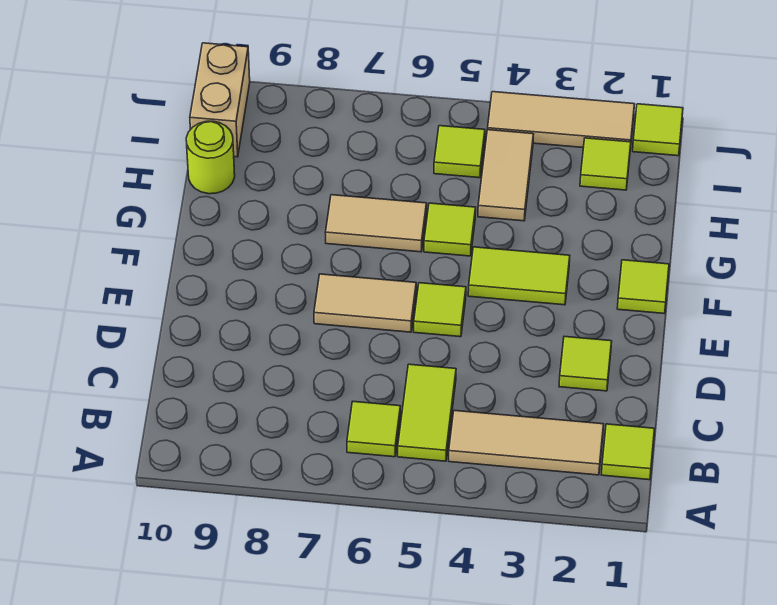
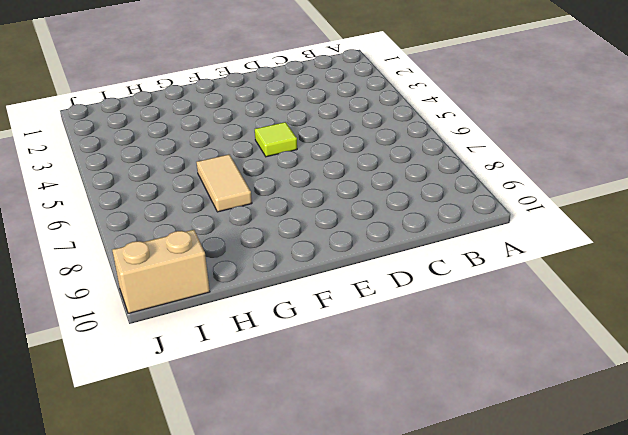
none -> lime tile B1 level 1
none -> tan tile B2:B4 level 1
none -> lime tile B5:C5 level 1

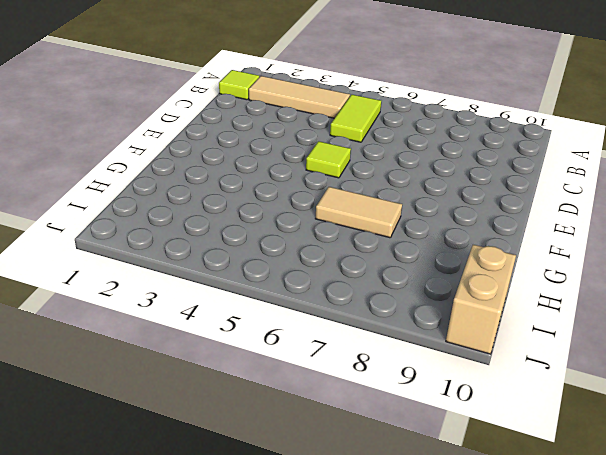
none -> lime tile B6 level 1
none -> lime tile D2 level 1
none -> tan tile E6:E7 level 1

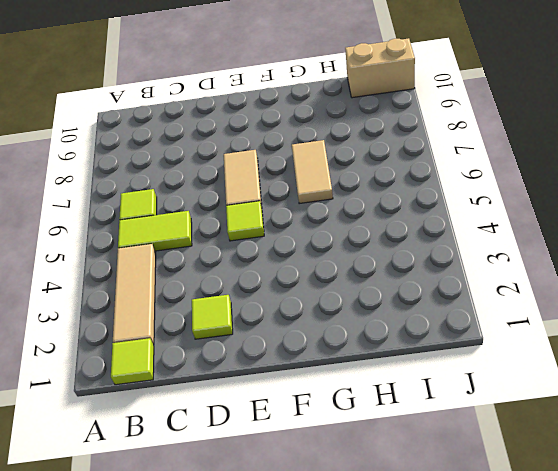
none -> lime tile F1 level 1
none -> lime tile F3:F4 level 1
none -> lime tile G5 level 1

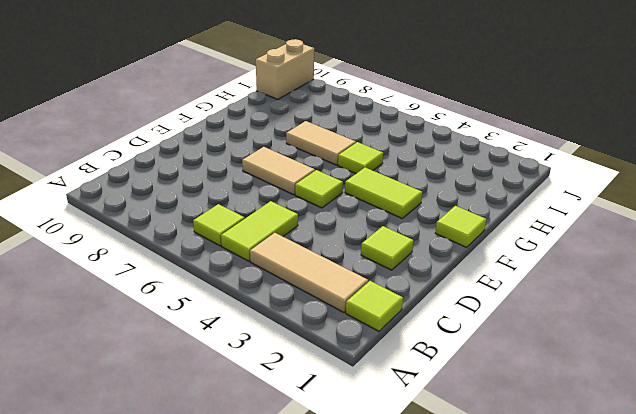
none -> tan tile H4:I4 level 1
none -> lime round brick H10 level 1
none -> lime tile I2 level 1

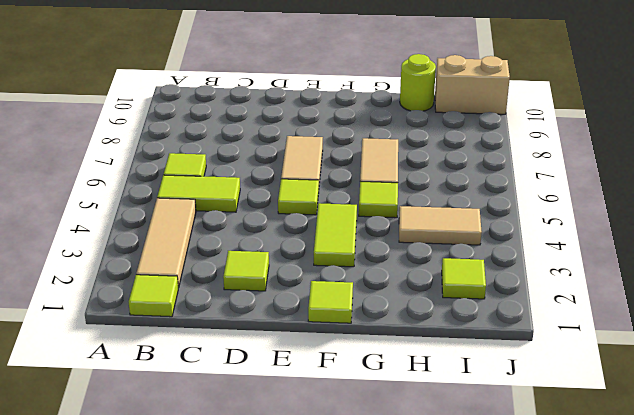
none -> lime tile I5 level 1
none -> lime tile J1 level 1
none -> tan tile J2:J4 level 1

